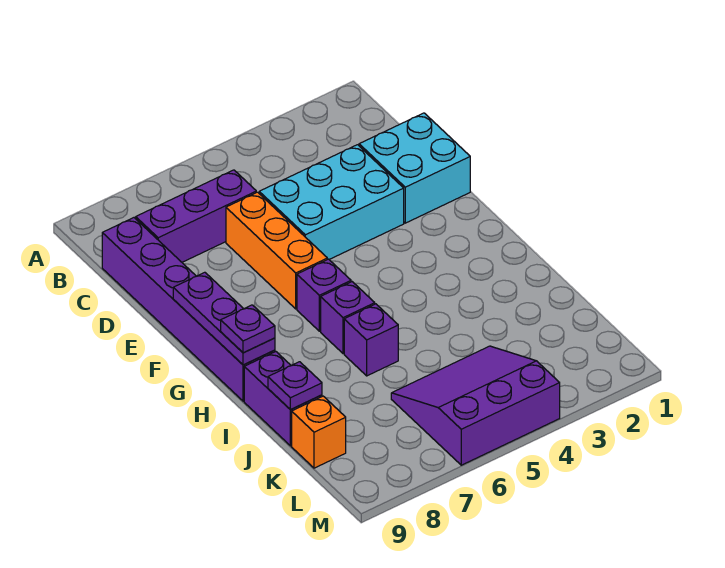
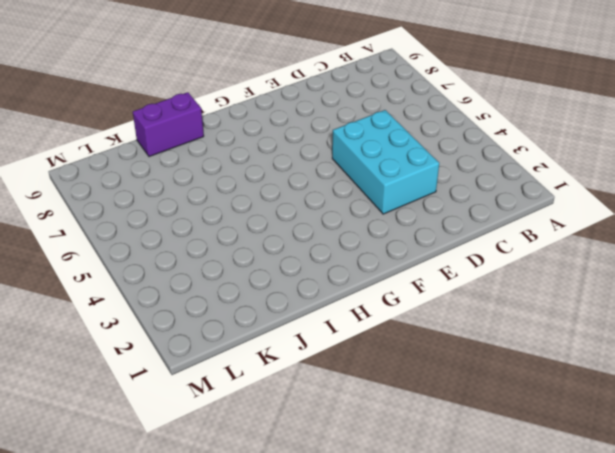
none -> purple brick C6:C8 level 1
none -> purple brick C9:H9 level 1
none -> cyan brick D1:E2 level 1

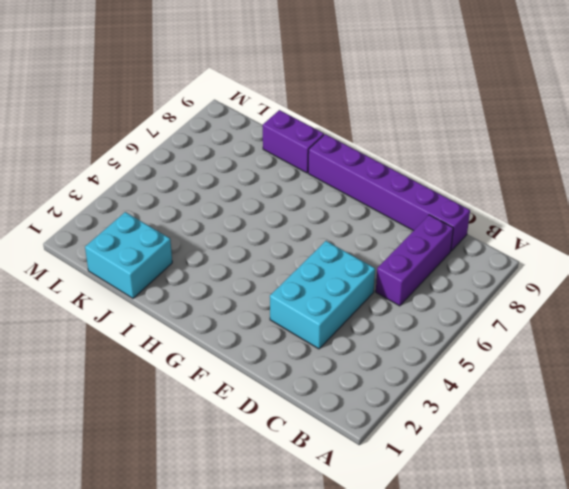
cyan brick J1:K2 level 1 -> cyan brick D1:E2 level 1
none -> orange brick D6:F6 level 1
none -> purple brick G6 level 1
none -> purple brick H6 level 1

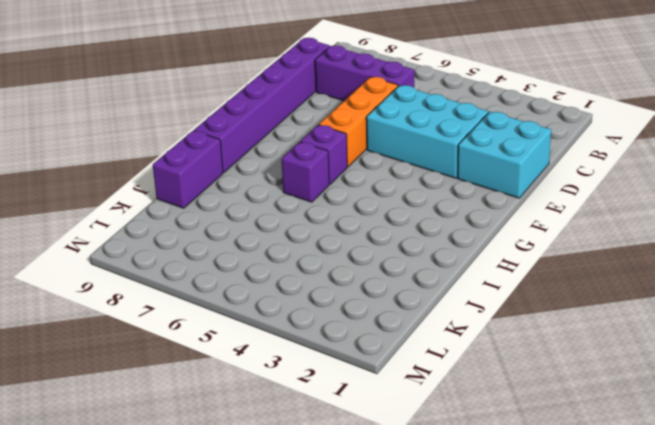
none -> purple brick I6 level 1
none -> purple slope K4:M6 level 1 top M
none -> orange brick K9 level 1

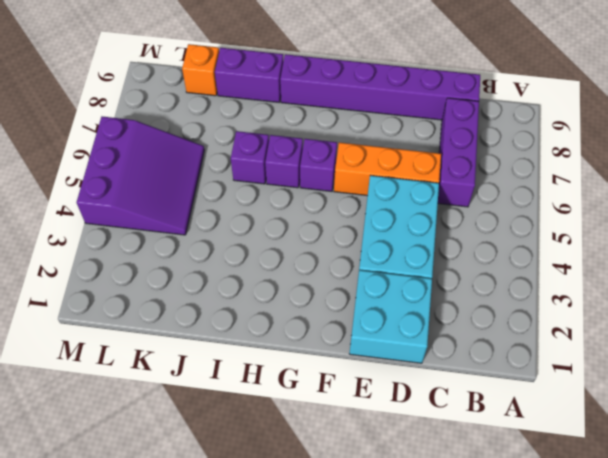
none -> purple plate F9:H9 level 2
none -> purple plate J9 level 2
none -> purple plate H9 level 3

